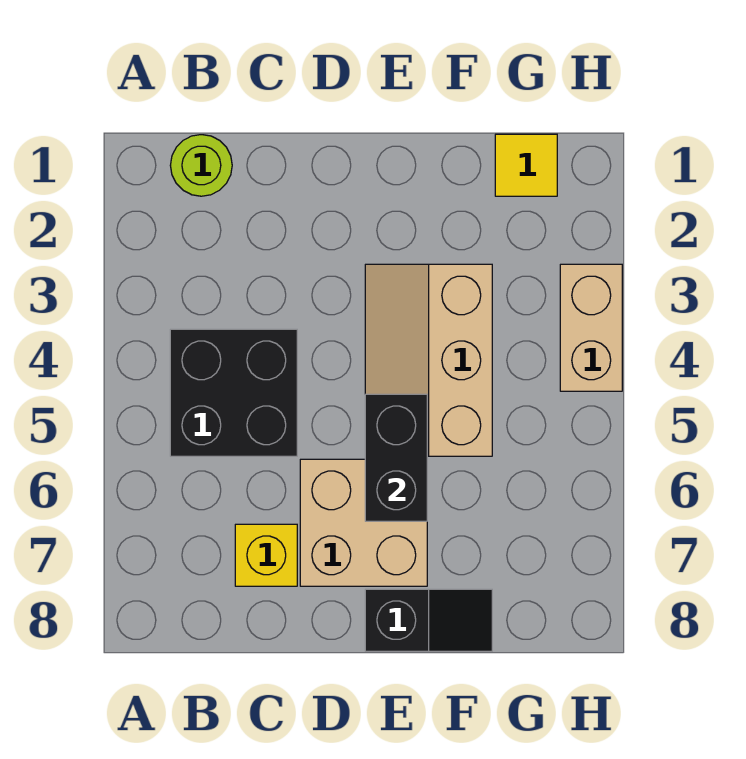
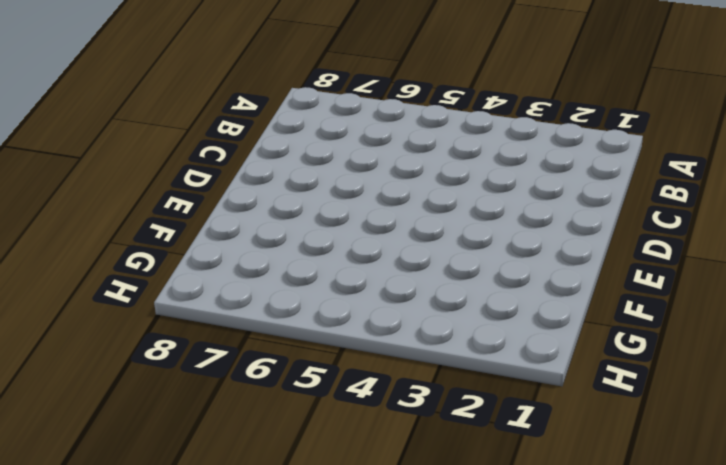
none -> lime round brick B1 level 1
none -> black brick B4:C5 level 1

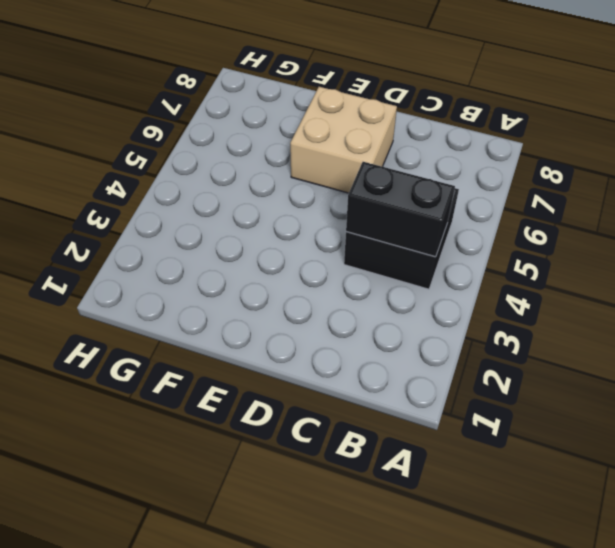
black brick B4:C4 level 2 -> black brick E5:E6 level 2
none -> lime round brick B1 level 1
none -> yellow brick C7 level 1

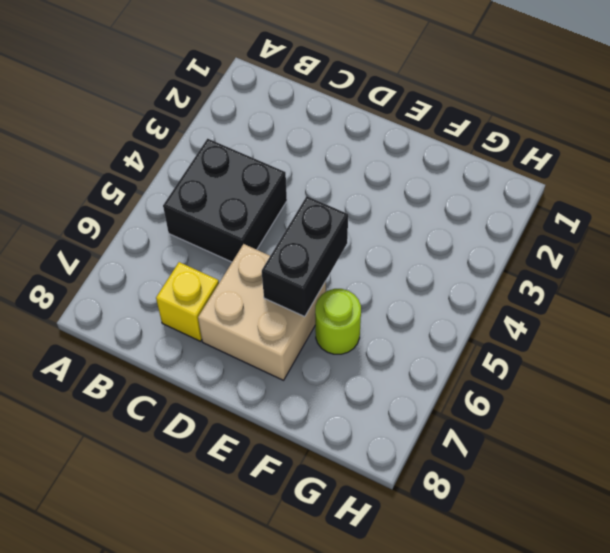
lime round brick F6 level 1 -> lime round brick B1 level 1
none -> tan slope E3:F5 level 1 top F
none -> black slope E8:F8 level 1 top E

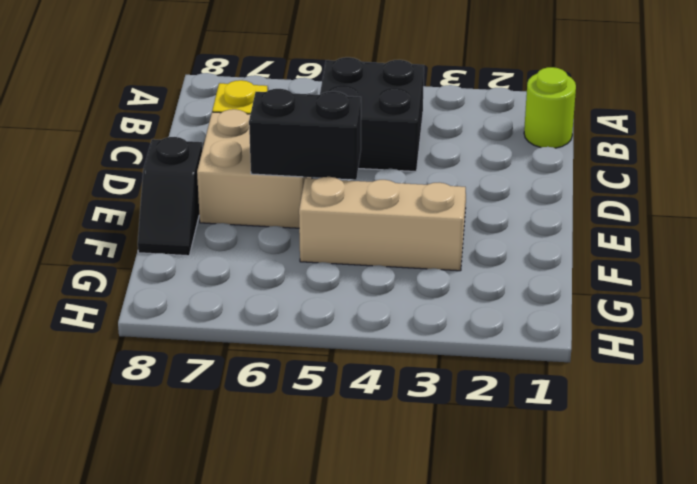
none -> yellow tile G1 level 1
none -> tan brick H3:H4 level 1

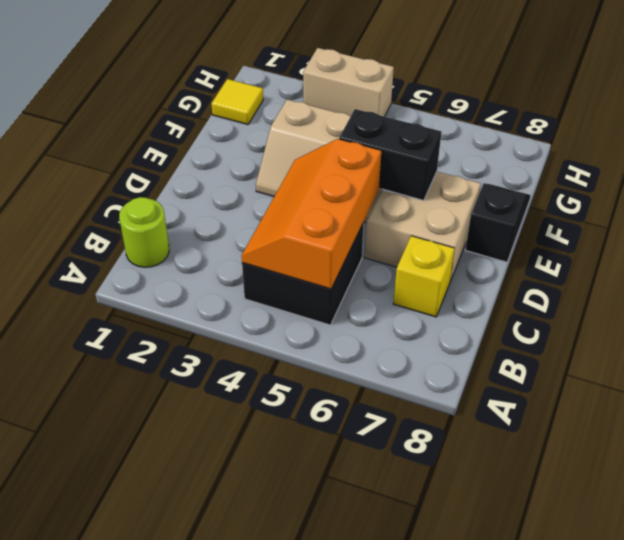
orange slope B4:D5 level 2 top 5 -> none

